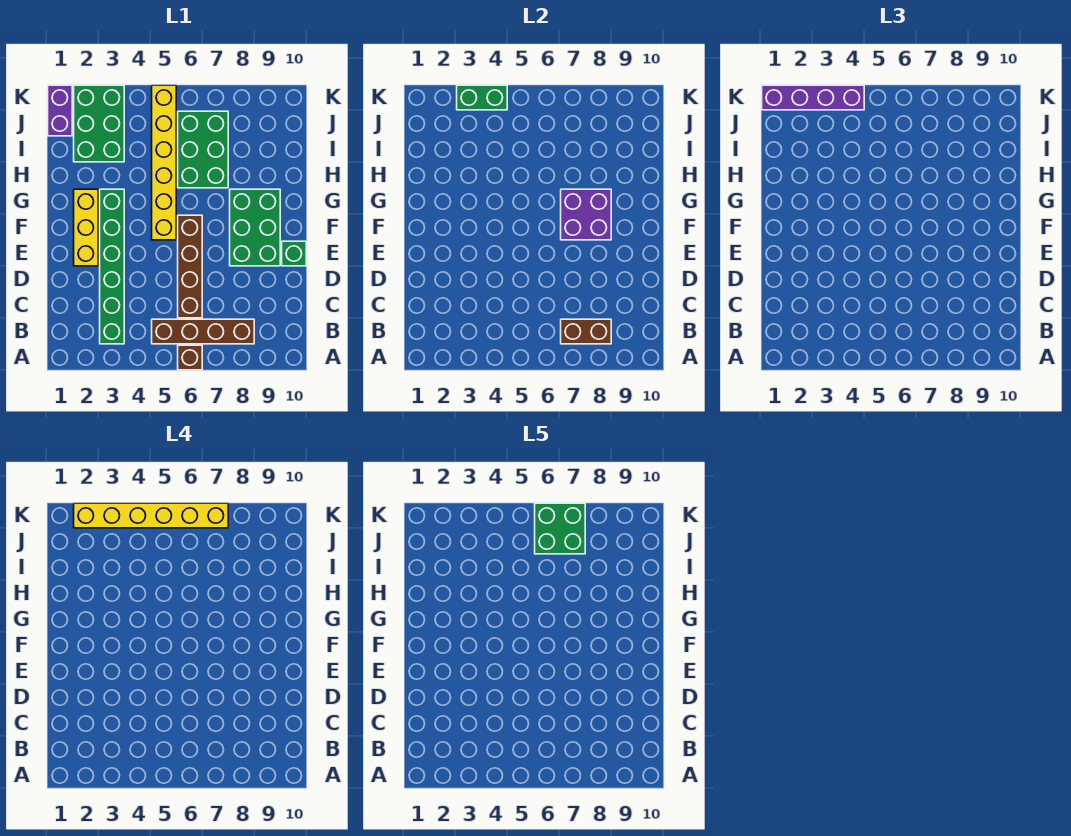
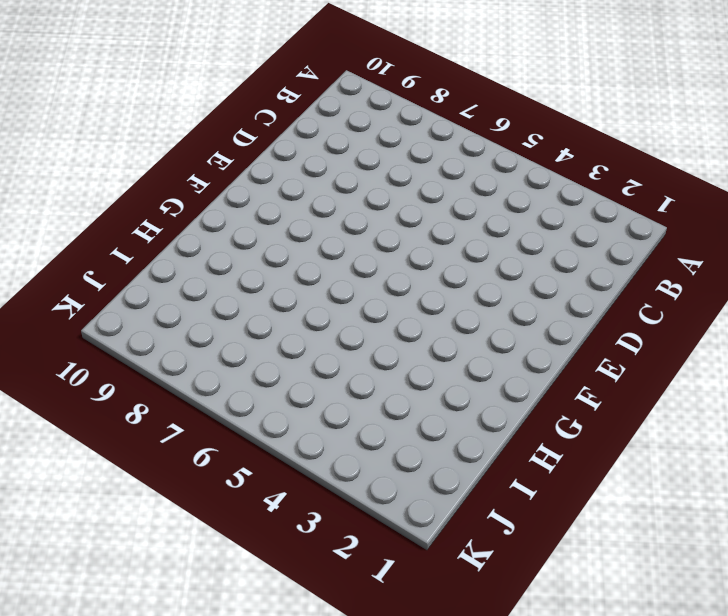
none -> brown brick A6 level 1
none -> green brick B3:G3 level 1
none -> brown brick B5:B8 level 1

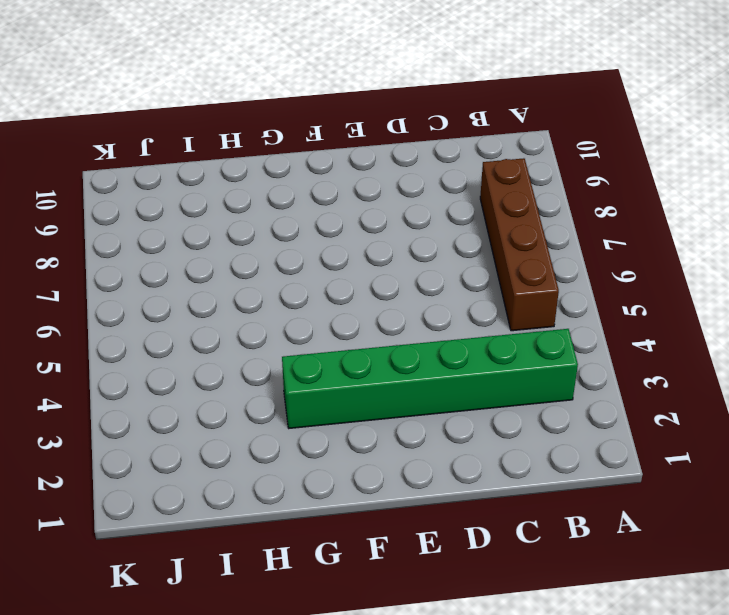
none -> brown brick A6 level 1
none -> brown brick C6:F6 level 1
none -> yellow brick E2:G2 level 1

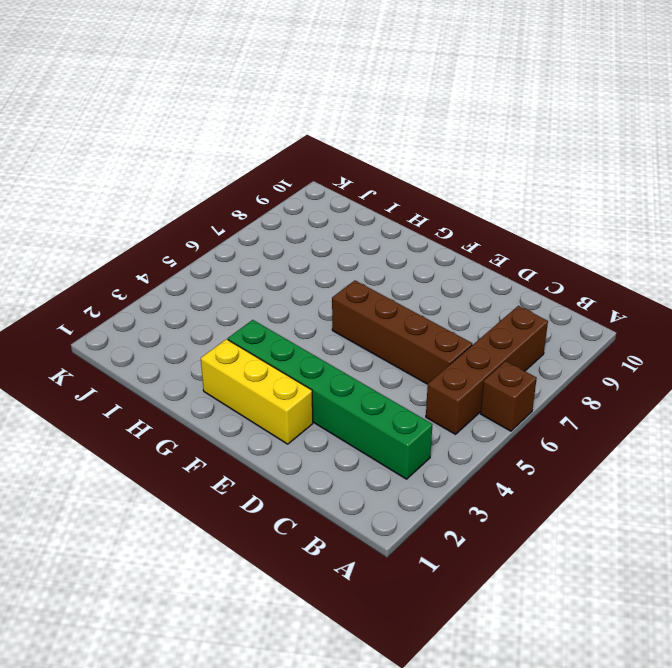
none -> green brick E8:G9 level 1
none -> green brick E10 level 1
none -> yellow brick F5:K5 level 1

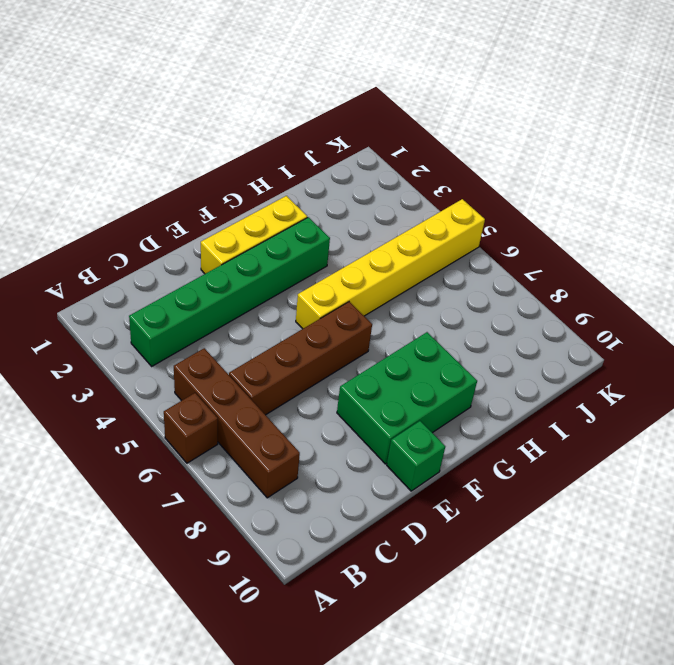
none -> green brick H6:J7 level 1
none -> green brick I2:K3 level 1
none -> purple brick J1:K1 level 1

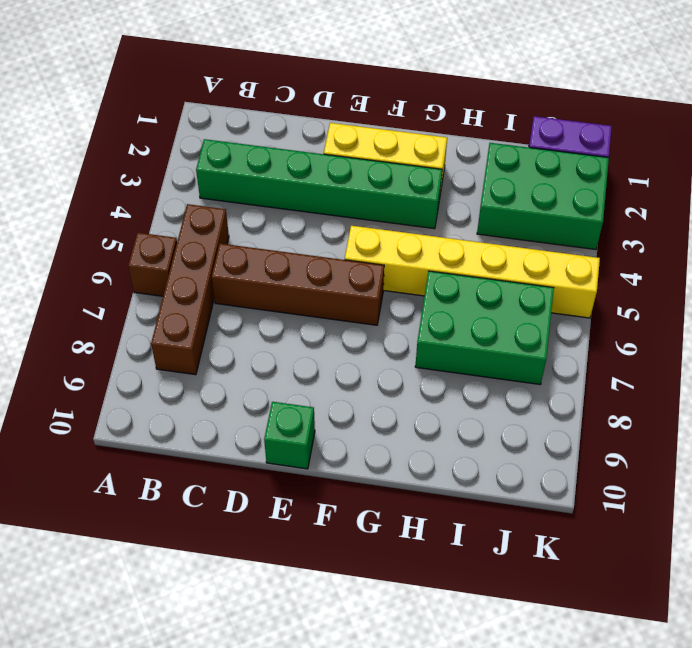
none -> green brick E8:G9 level 1
none -> brown brick B7:B8 level 2
none -> purple brick F7:G8 level 2

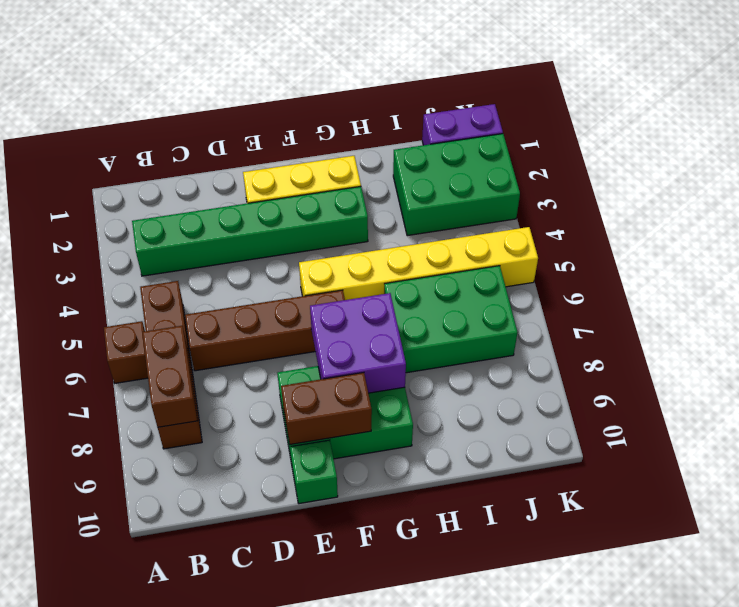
brown brick E9:F9 level 2 -> none
none -> green brick K3:K4 level 2
none -> purple brick K1:K4 level 3
none -> yellow brick K2:K7 level 4

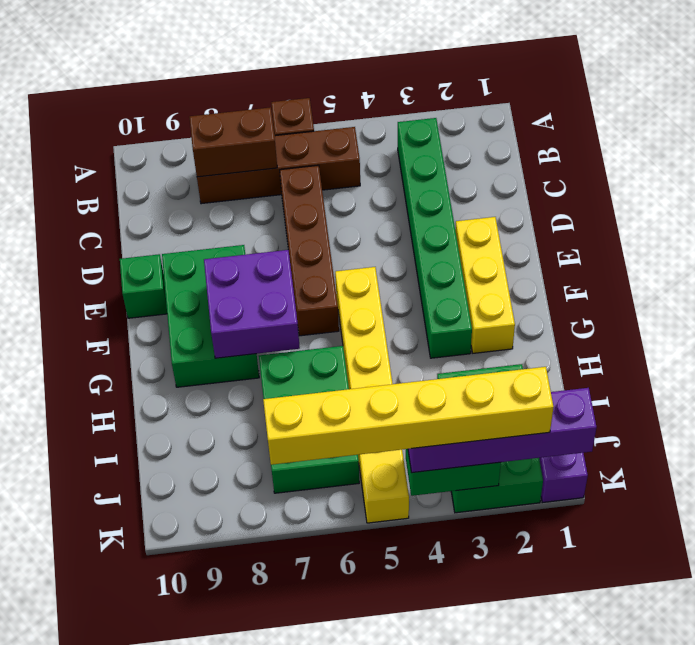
none -> green brick J6:K7 level 5

